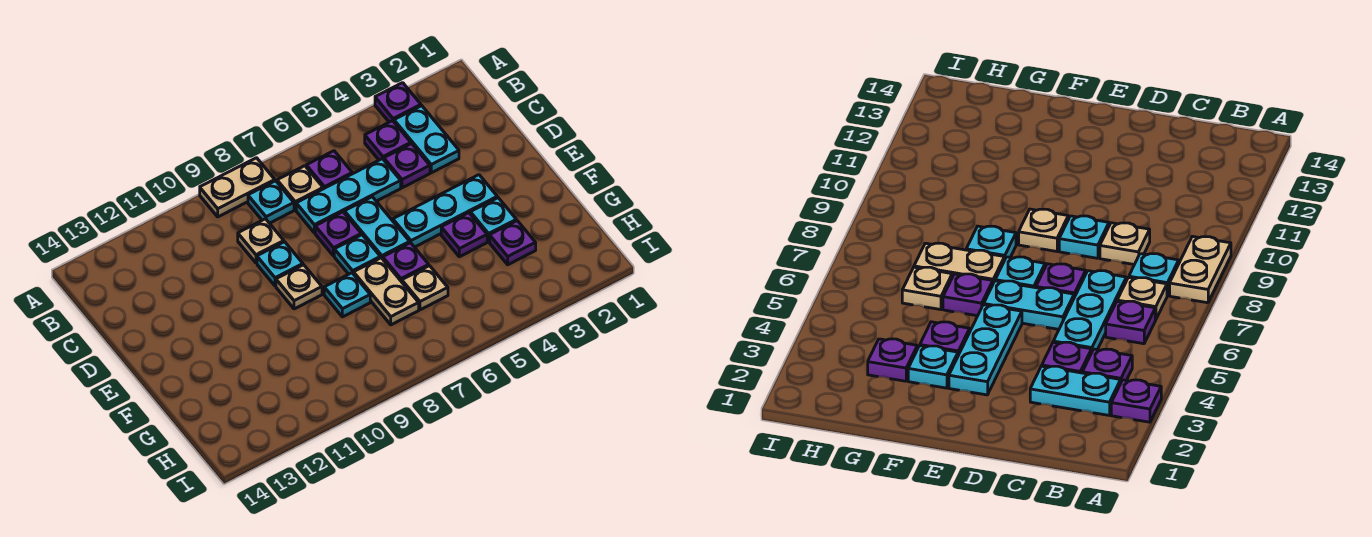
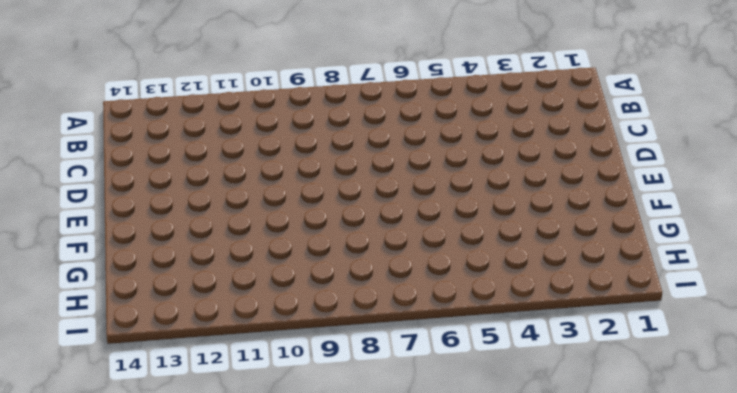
none -> purple plate A3 level 1
none -> tan plate A8:A9 level 1
none -> cyan plate B3:C3 level 1

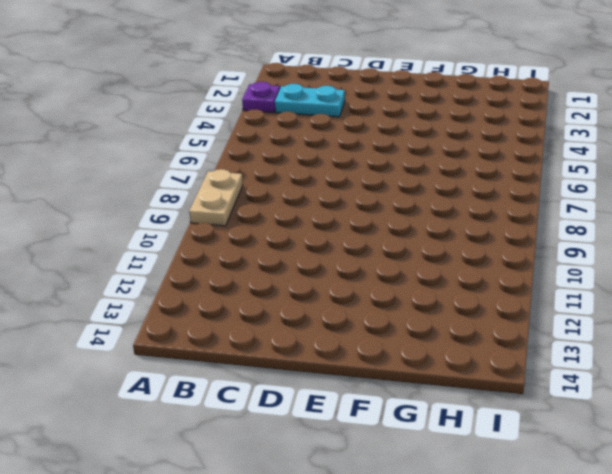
none -> purple plate B4 level 1
none -> purple plate B6 level 1
none -> tan plate B7 level 1

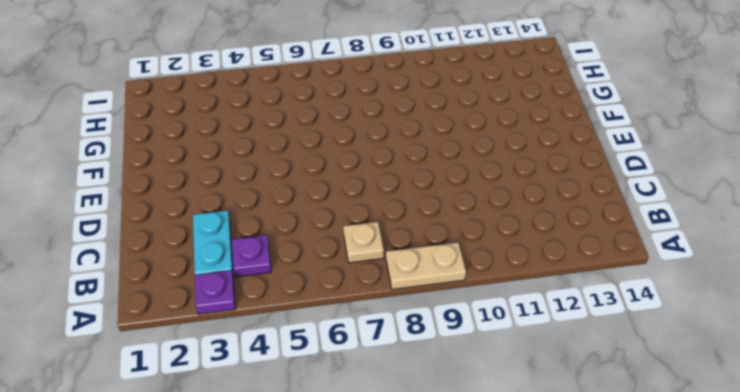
none -> purple plate B6 level 1
none -> cyan plate B8 level 1
none -> purple plate C4 level 1

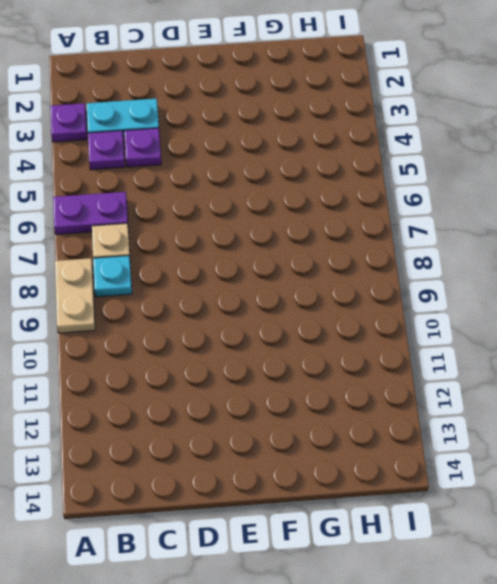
purple plate A6:B6 level 1 -> purple plate B6 level 1
none -> cyan plate C5:C7 level 1
none -> tan plate C9 level 1
none -> cyan plate D6:E6 level 1

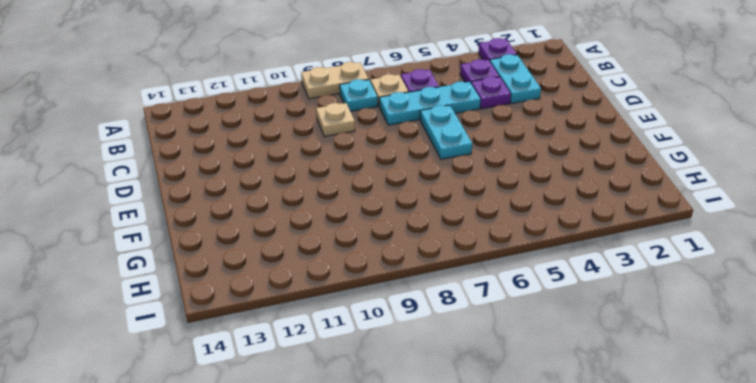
none -> purple plate D7 level 1
none -> cyan plate D9 level 1
none -> cyan plate E3:E5 level 1

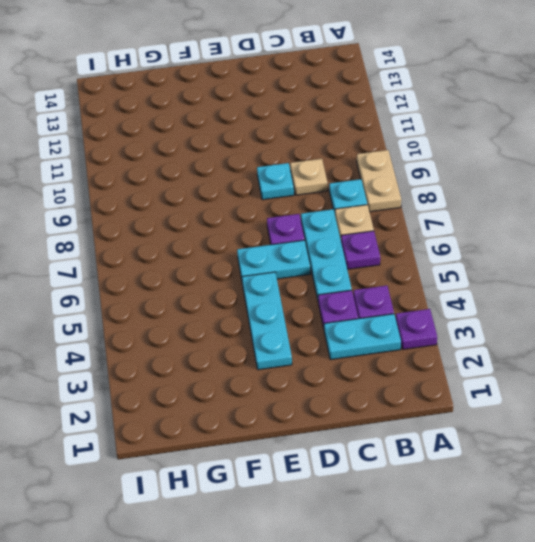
none -> cyan plate E7 level 1
none -> tan plate E9 level 1
none -> cyan plate F3 level 1

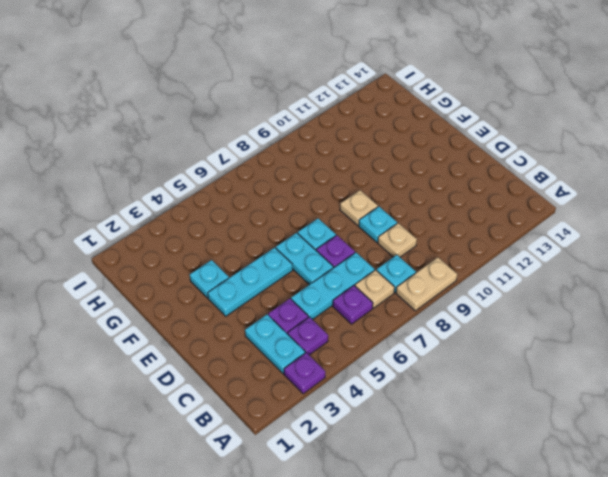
none -> purple plate F4 level 1
none -> purple plate F6 level 1
none -> tan plate F7:G7 level 1

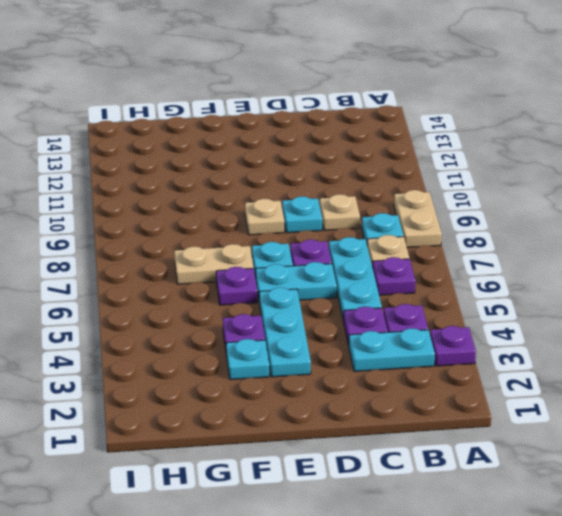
none -> cyan plate F8 level 1
none -> purple plate G3 level 1
none -> tan plate G6 level 1

